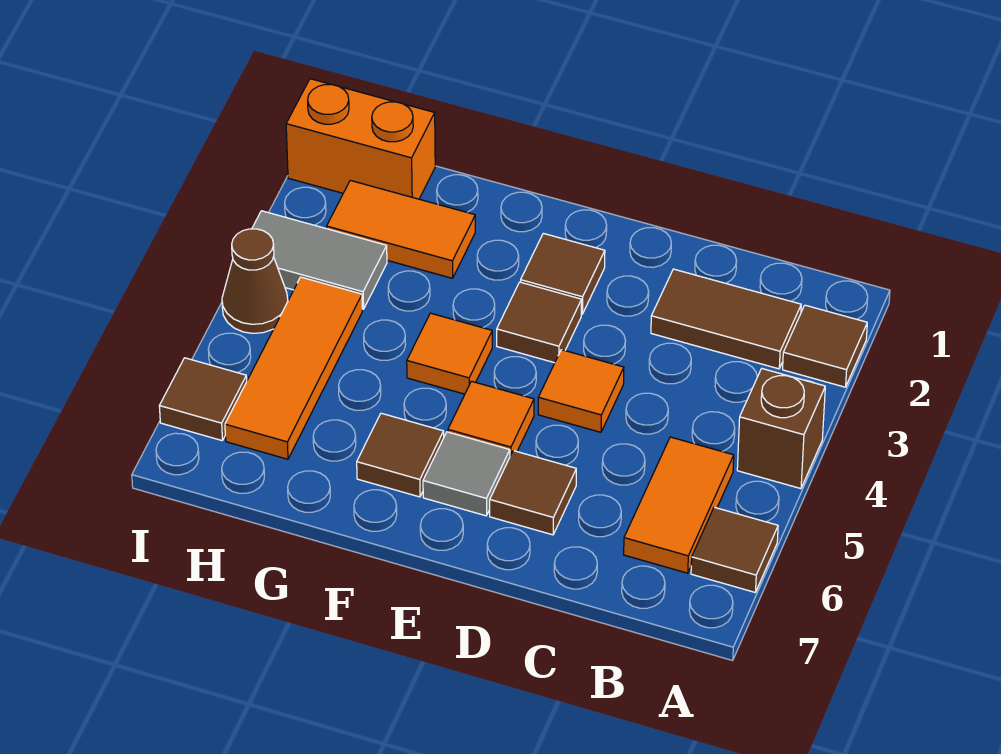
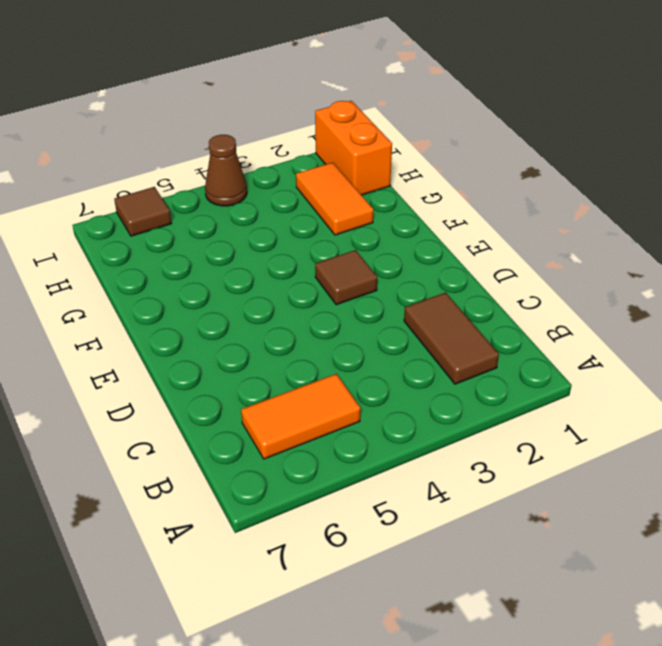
none -> brown tile A2 level 1
none -> brown brick A4 level 1
none -> brown tile A6 level 1

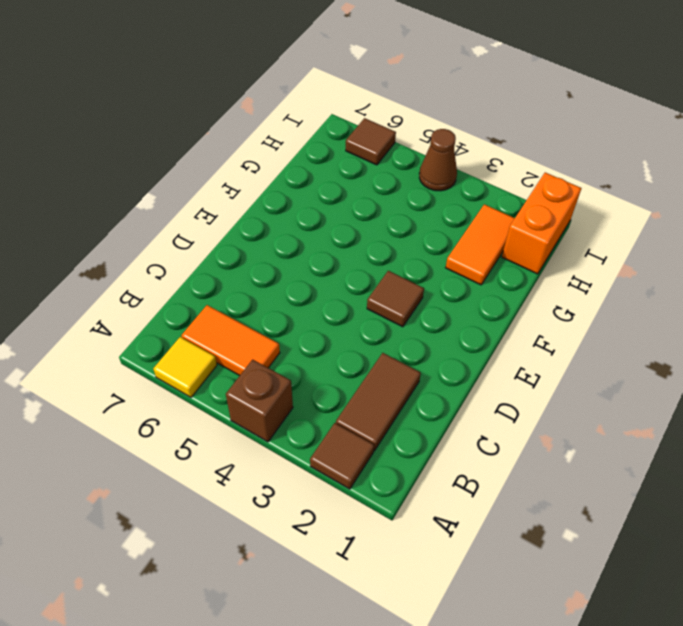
yellow tile A6 level 1 -> brown tile A6 level 1
none -> orange tile D4 level 1
none -> brown tile D6 level 1
none -> brown tile E2 level 1

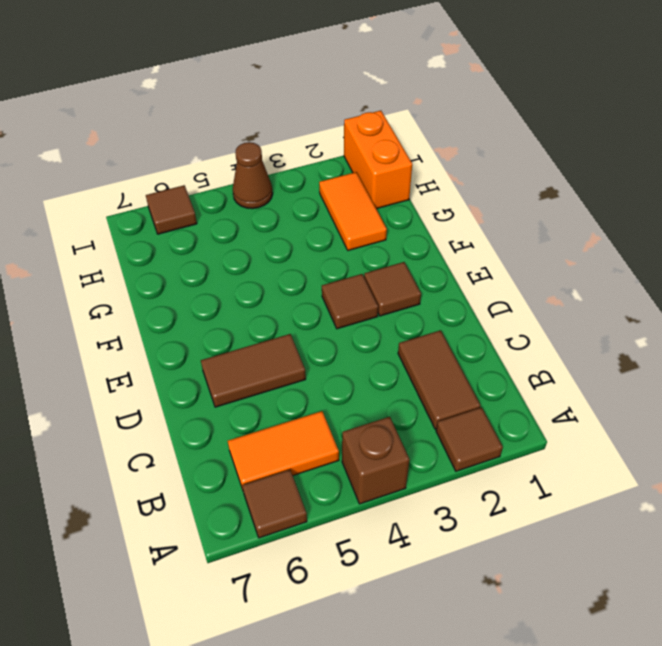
brown tile D5:D6 level 1 -> brown tile D6 level 1
none -> orange tile D4 level 1
none -> orange tile E5 level 1
none -> grey tile E6 level 1

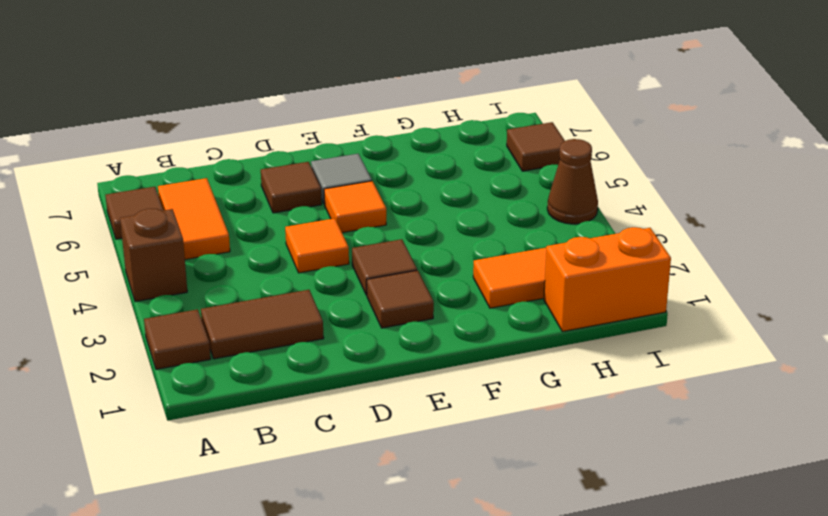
none -> orange tile F4 level 1
none -> brown tile F6 level 1
none -> grey tile H3:I3 level 1

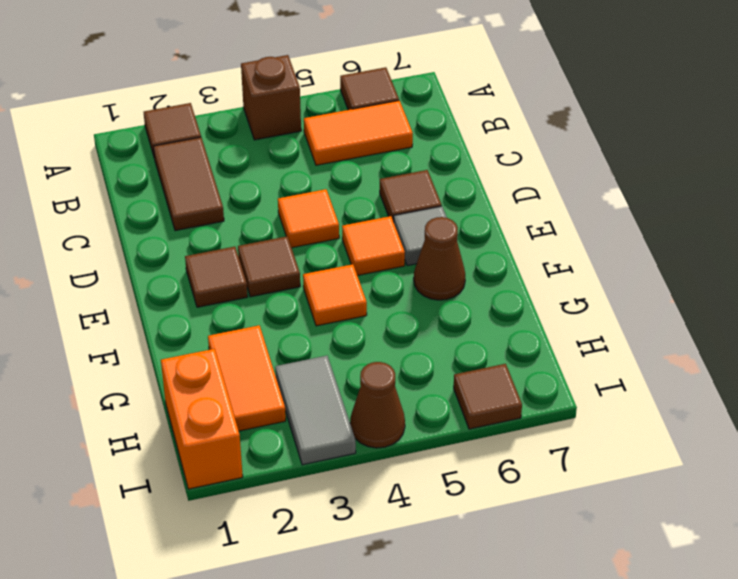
brown cone F6 level 1 -> brown tile F6 level 1
none -> orange tile H4:H6 level 1

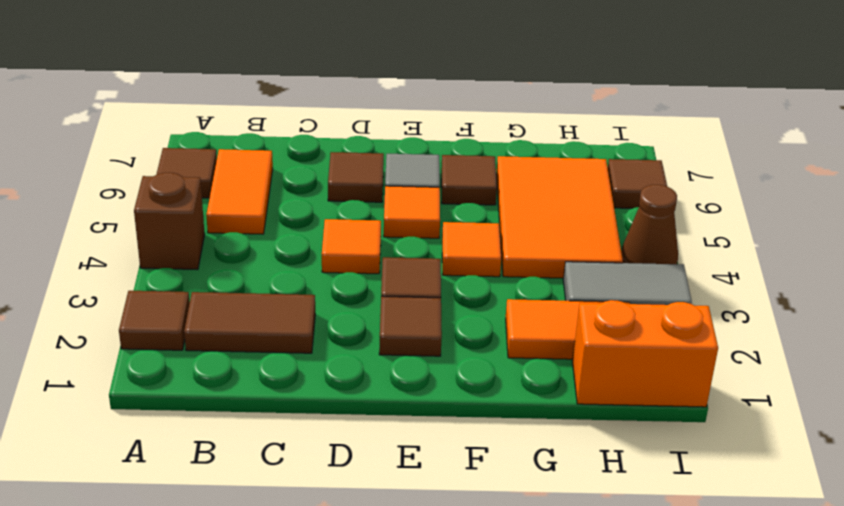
orange tile G4:H6 level 1 -> orange tile H4:H6 level 1

